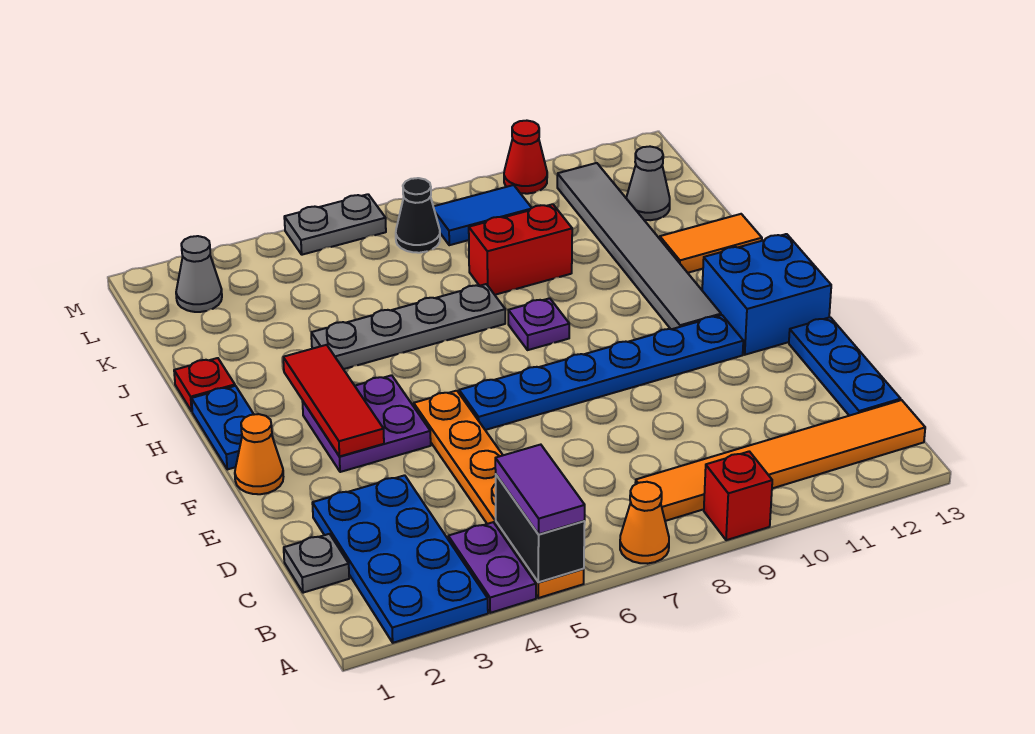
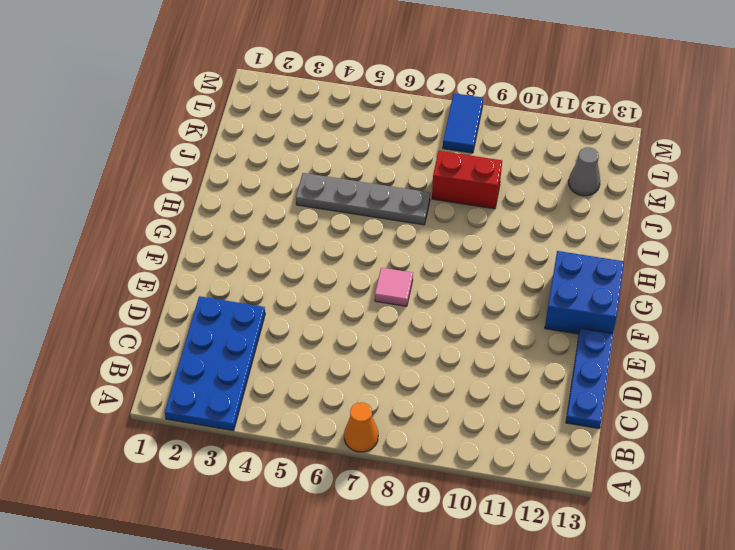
pink tile F7 level 1 -> blue plate F6:F11 level 1
blue tile L8:M8 level 1 -> blue tile L8:L9 level 1
none -> purple plate A4:B4 level 1
none -> orange plate A5:F5 level 1
none -> red brick A9 level 1

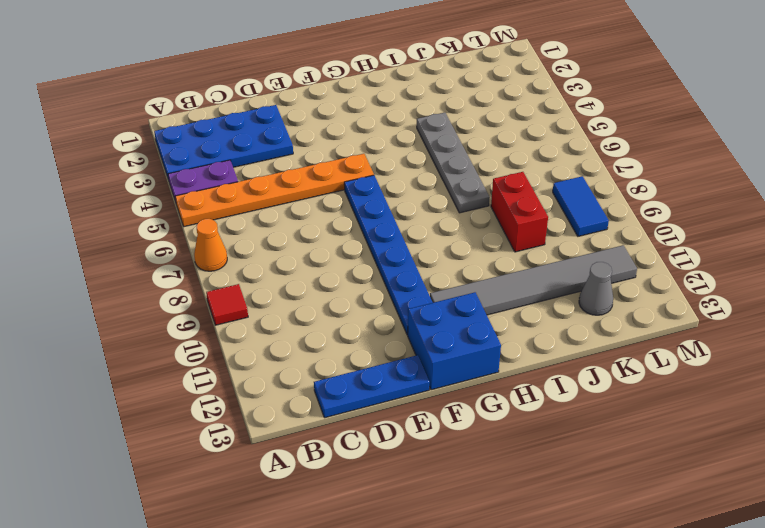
red tile A9 level 1 -> red brick A9 level 1
none -> orange tile B8:B13 level 1
none -> grey plate C1 level 1
none -> orange cone F1 level 1

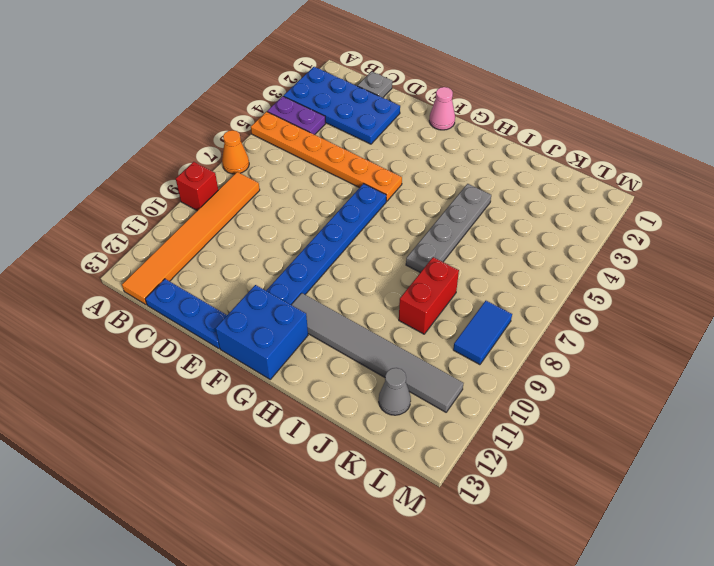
pink cone F1 level 1 -> orange cone F1 level 1
none -> purple plate F3:G4 level 1
none -> blue plate G1:H1 level 1
none -> purple plate H8 level 1

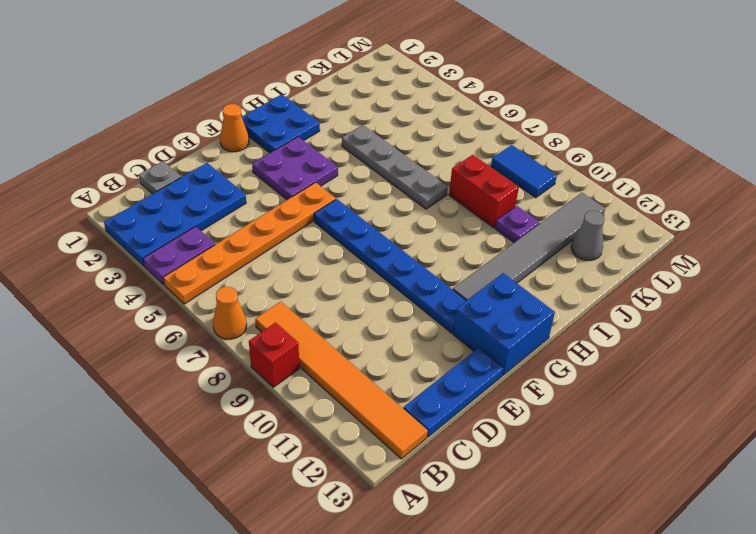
blue plate G1:H2 level 1 -> blue plate G1:H1 level 1
purple plate J10 level 1 -> purple plate H8 level 1
none -> red plate I1 level 1
none -> orange tile I12:I13 level 1
none -> grey cone L2 level 1

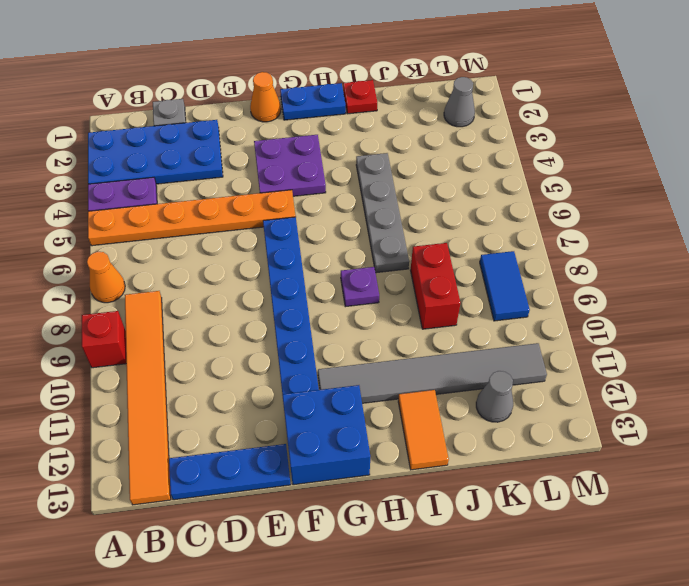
none -> black cone L7 level 1
none -> grey plate M5:M6 level 1
none -> red cone M10 level 1

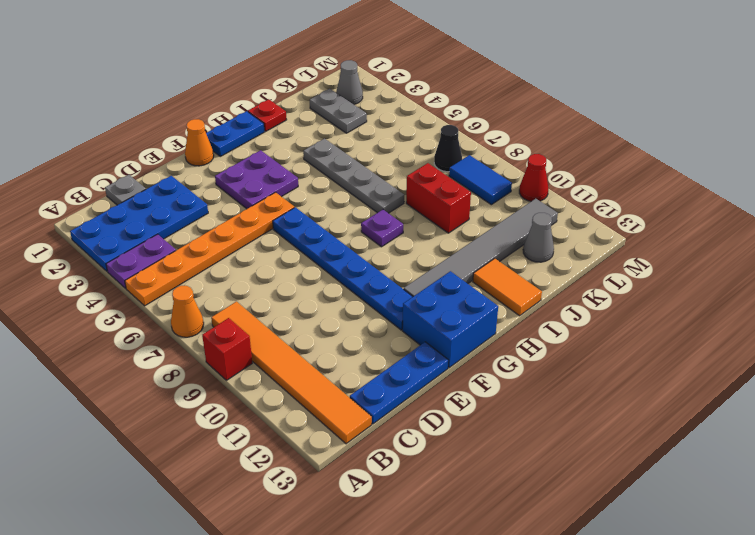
grey plate K2:K3 level 1 -> grey plate M5:M6 level 1
none -> black brick A5:B5 level 2
none -> red tile F3:H3 level 2
none -> purple tile A5:B5 level 3

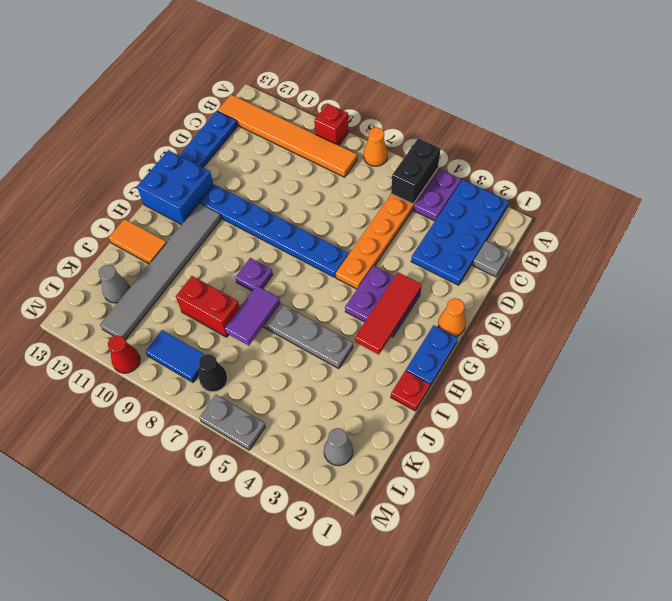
purple tile I7:J7 level 2 -> purple tile A5:B5 level 3

